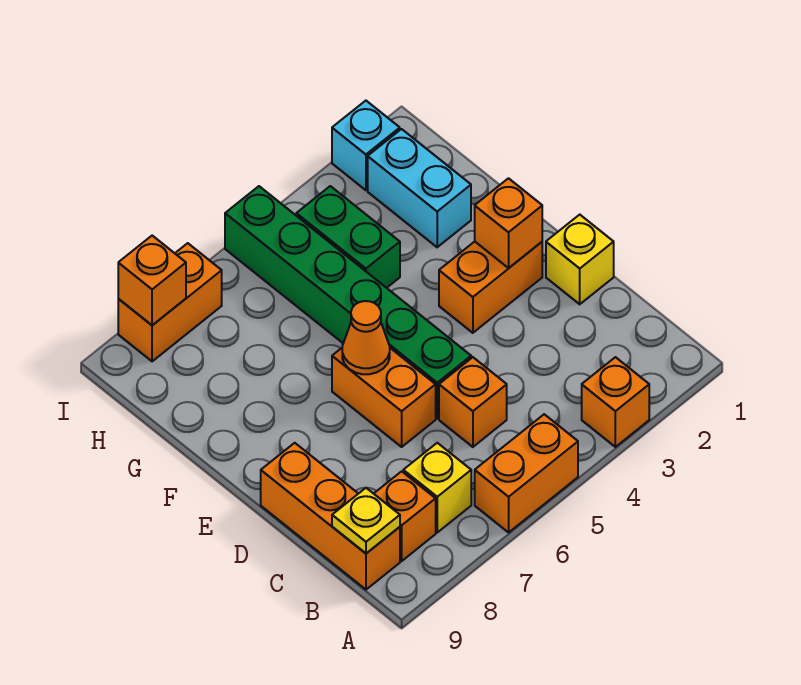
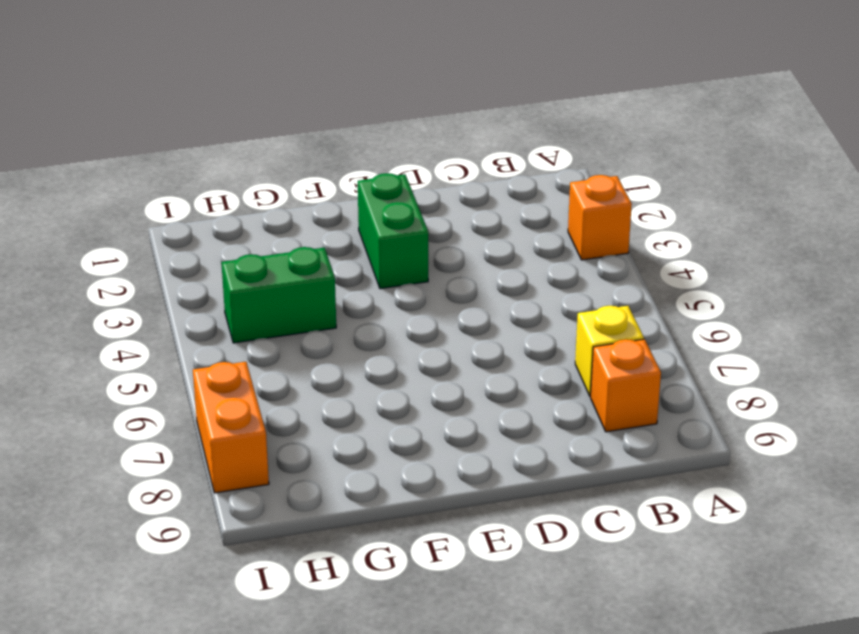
green brick E2:E3 level 1 -> orange brick E2:E3 level 1
none -> orange brick A5:A6 level 1
none -> orange brick B9:D9 level 1
none -> orange brick C5 level 1

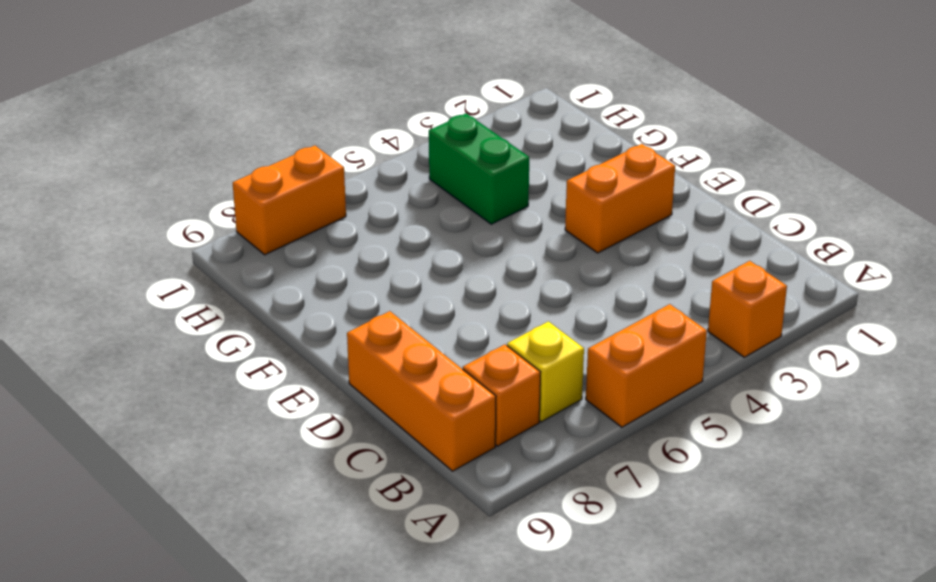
none -> orange brick C5 level 1
none -> yellow brick D1 level 1
none -> green brick D5:I5 level 1

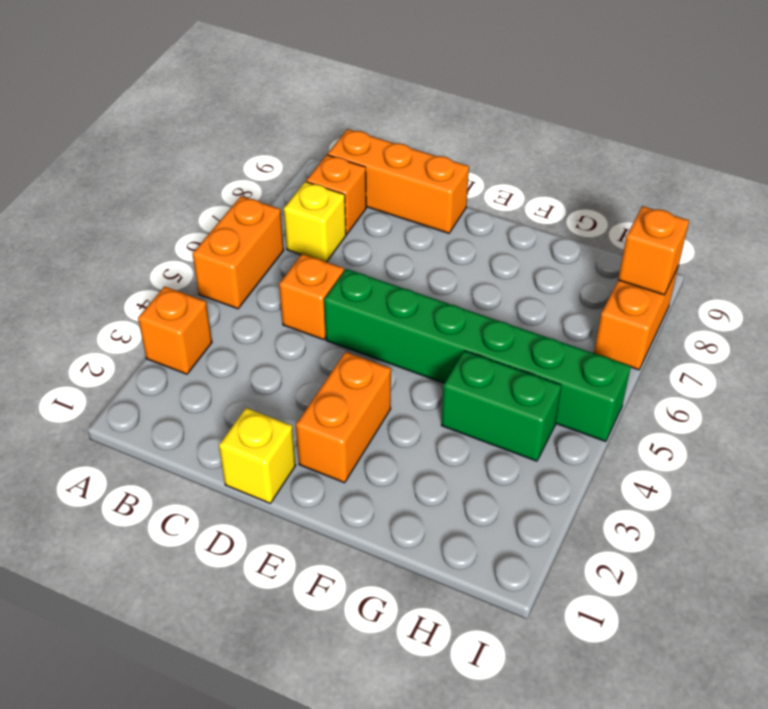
none -> orange brick D6:E6 level 1
none -> cyan brick G2:H2 level 1
none -> cyan brick I2 level 1

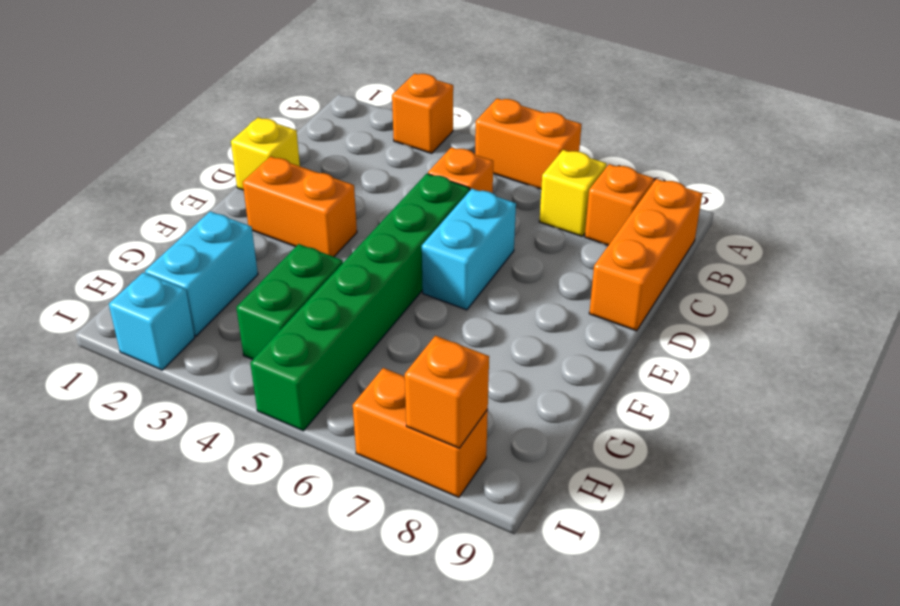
cyan brick D6:E6 level 1 -> orange brick D6:E6 level 1
none -> yellow plate B9 level 2
none -> orange brick E2 level 2
none -> orange cone E6 level 2

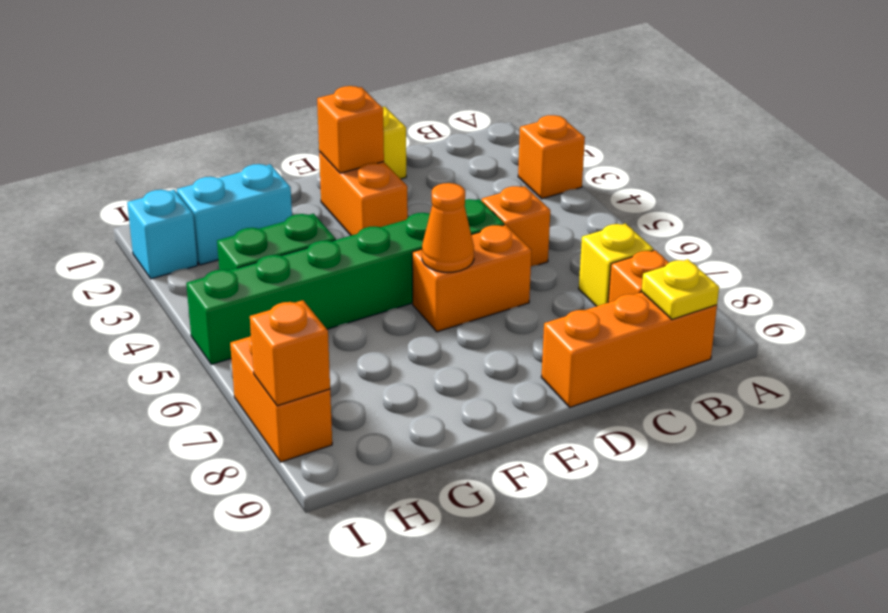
none -> orange brick A5:A6 level 1

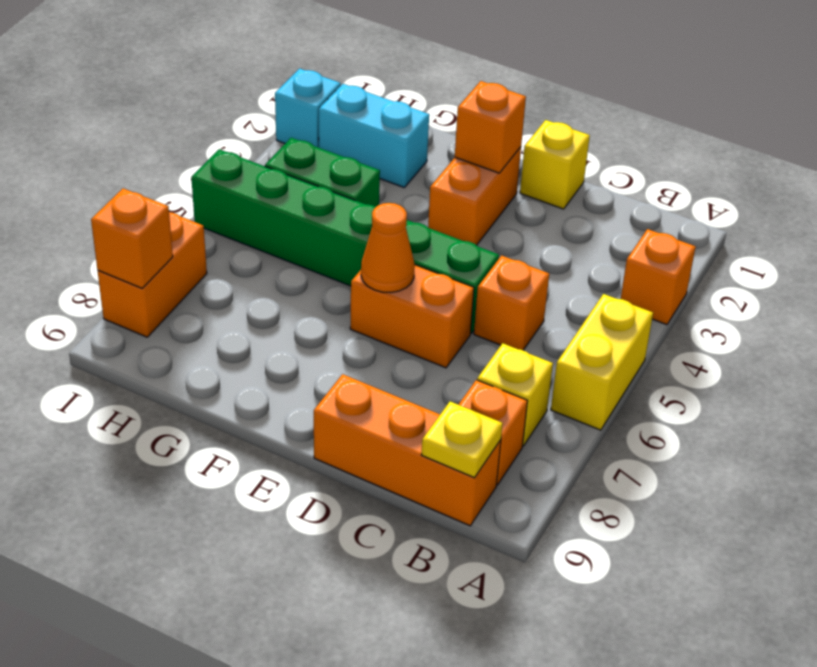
yellow brick A5:A6 level 1 -> orange brick A5:A6 level 1

